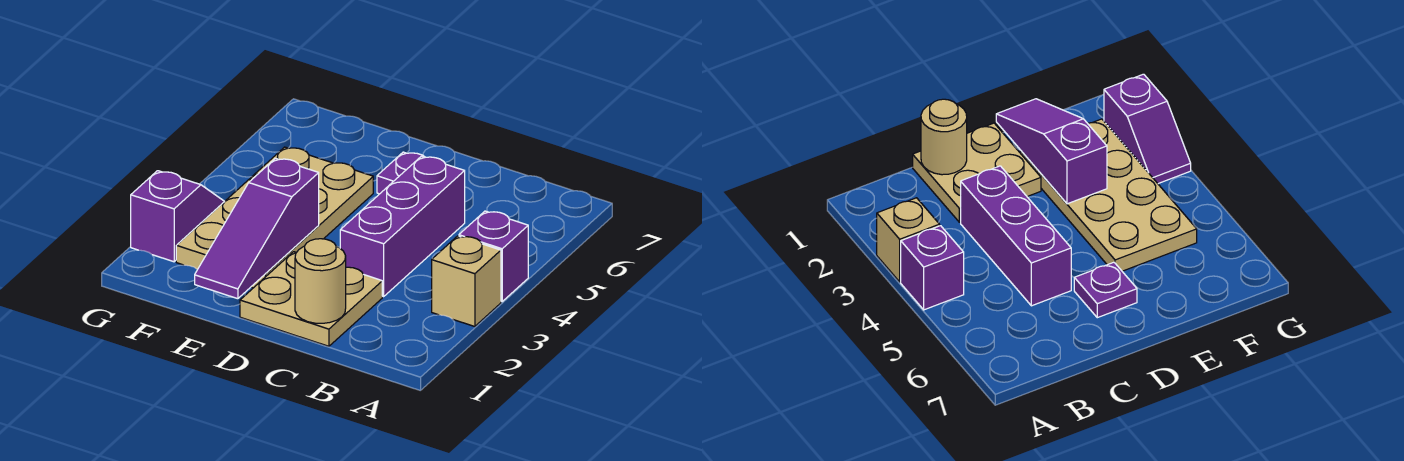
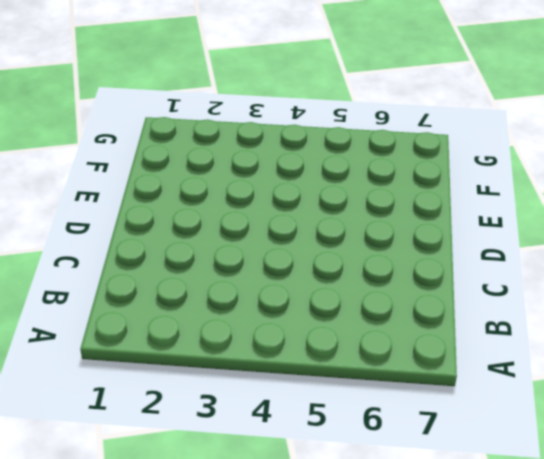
none -> tan brick A3 level 1
none -> purple brick A4 level 1

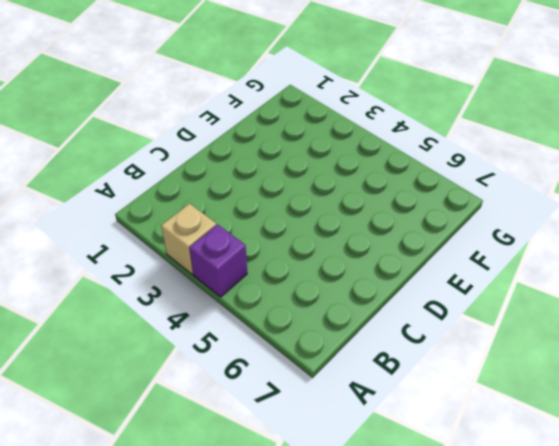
none -> tan plate C1:D2 level 1
none -> purple brick C3:C5 level 1

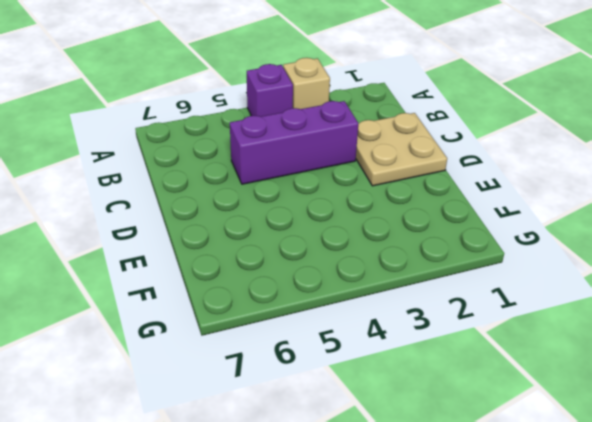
none -> purple plate D6 level 1
none -> tan plate E2:F5 level 1

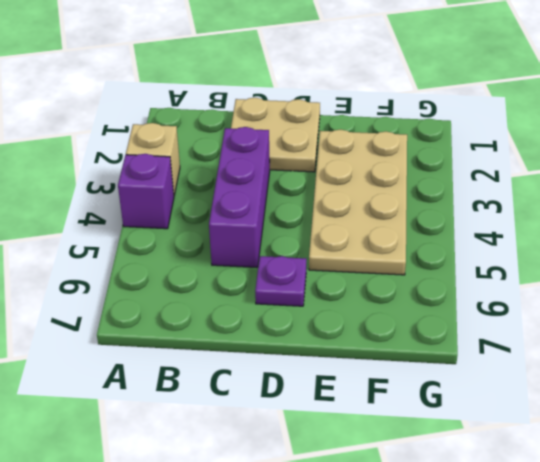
none -> purple slope G2:G3 level 1 top 2
none -> tan round brick C1 level 2

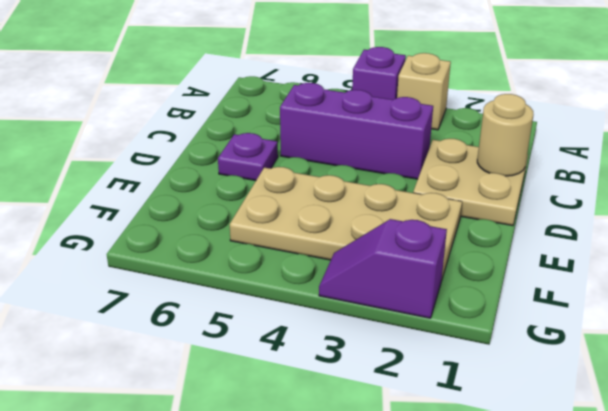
none -> purple slope E1:E3 level 2 top 3

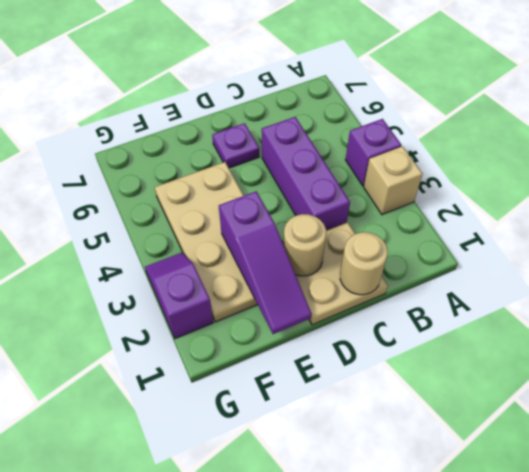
tan round brick D2 level 2 -> none

